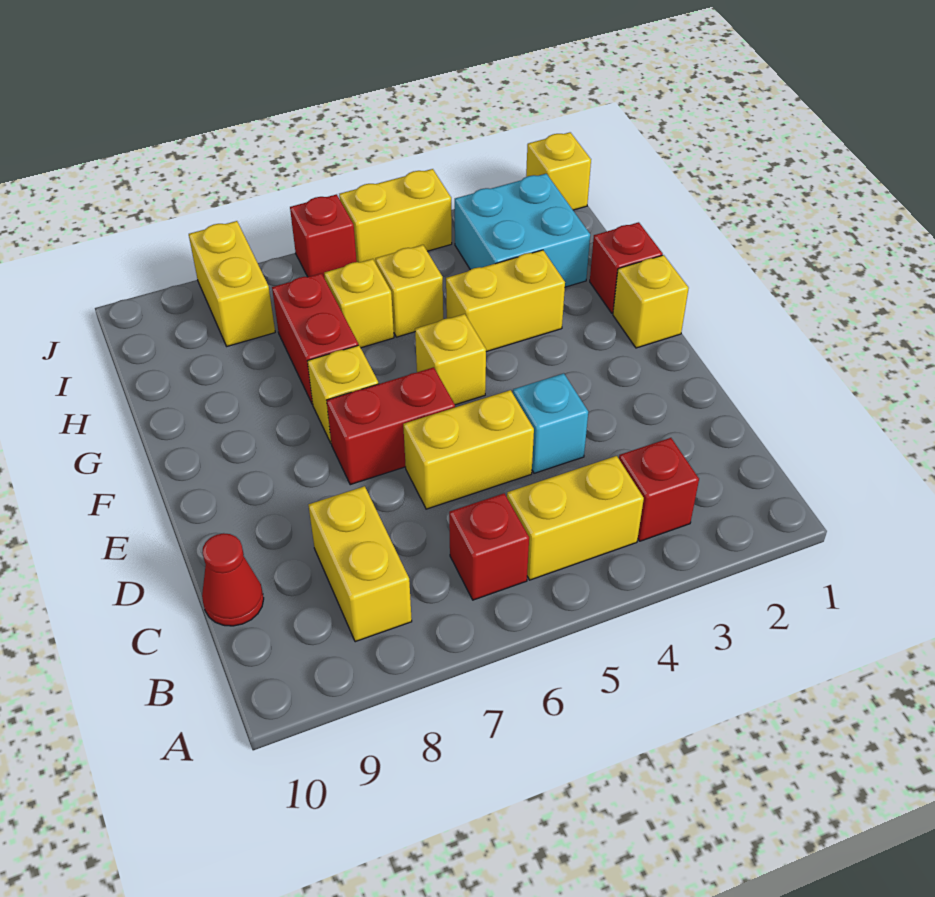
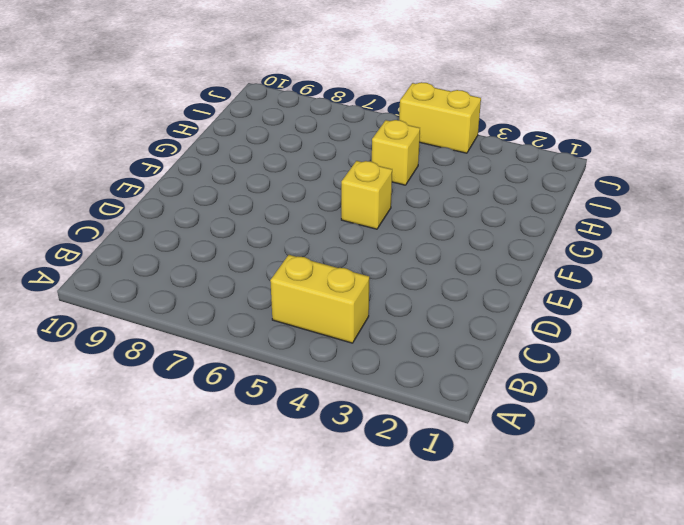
none -> red brick B3 level 1
none -> red brick B6 level 1
none -> yellow brick B8:C8 level 1

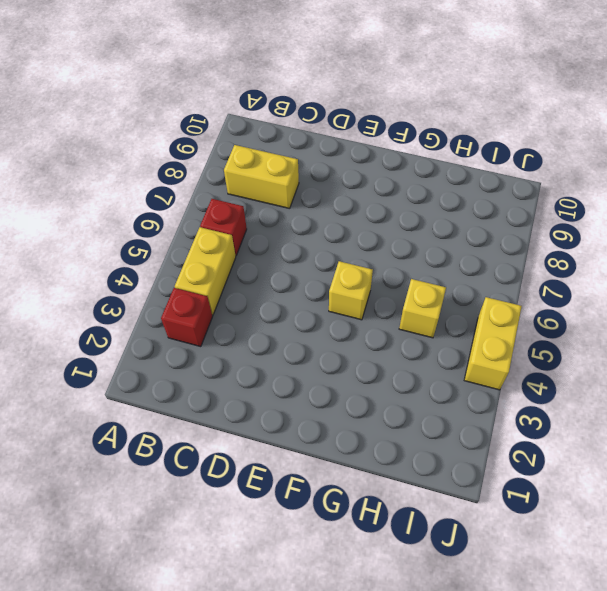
none -> red cone C10 level 1
none -> cyan brick D4 level 1
none -> yellow brick D5:D6 level 1

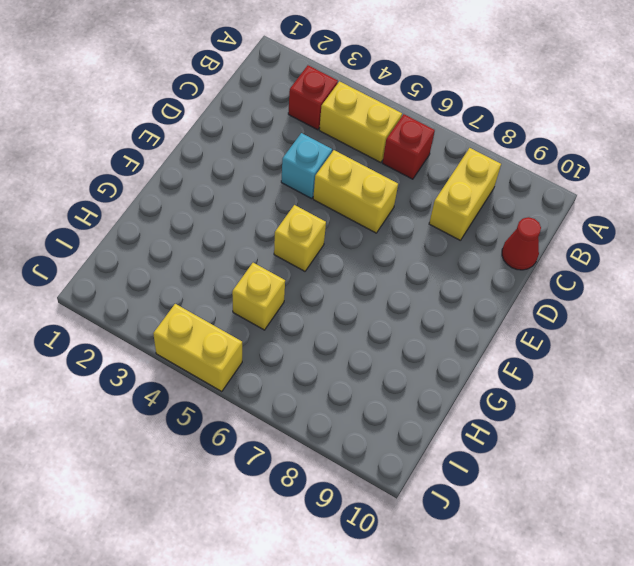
none -> red brick E6:E7 level 1
none -> yellow brick F1 level 1
none -> yellow brick F7 level 1

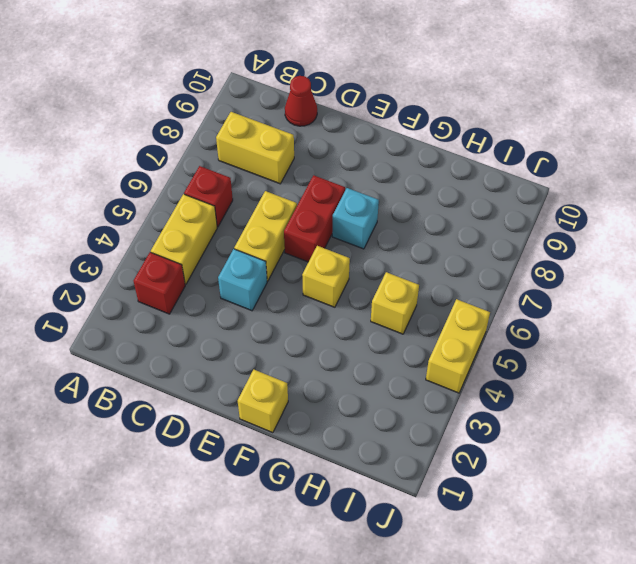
cyan brick F7 level 1 -> yellow brick F7 level 1
none -> red brick G1 level 1
none -> yellow brick G3:G4 level 1
none -> red brick G7:H7 level 1

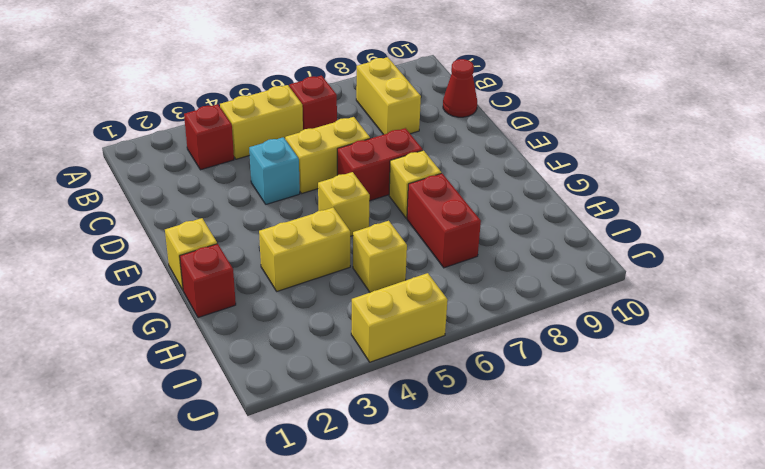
none -> cyan brick H2:I3 level 1
none -> yellow brick H6 level 1
none -> yellow brick I8:J8 level 1

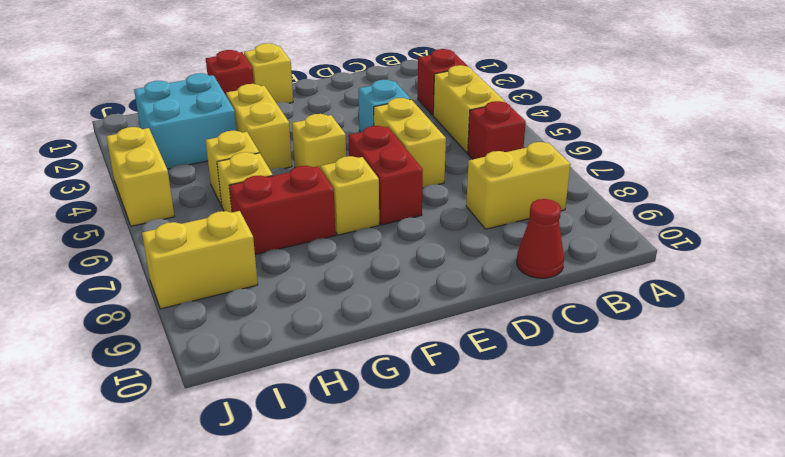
none -> yellow brick J1 level 1
none -> red brick J6 level 1

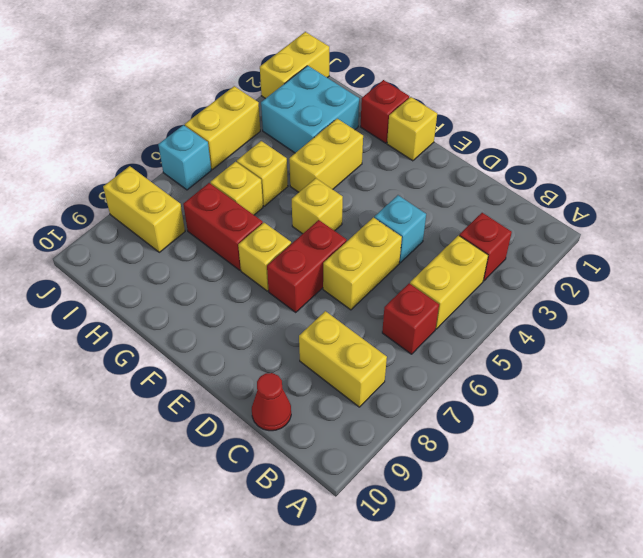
yellow brick J1:J2 level 1 -> yellow brick J1 level 1
cyan brick J6 level 1 -> red brick J6 level 1

